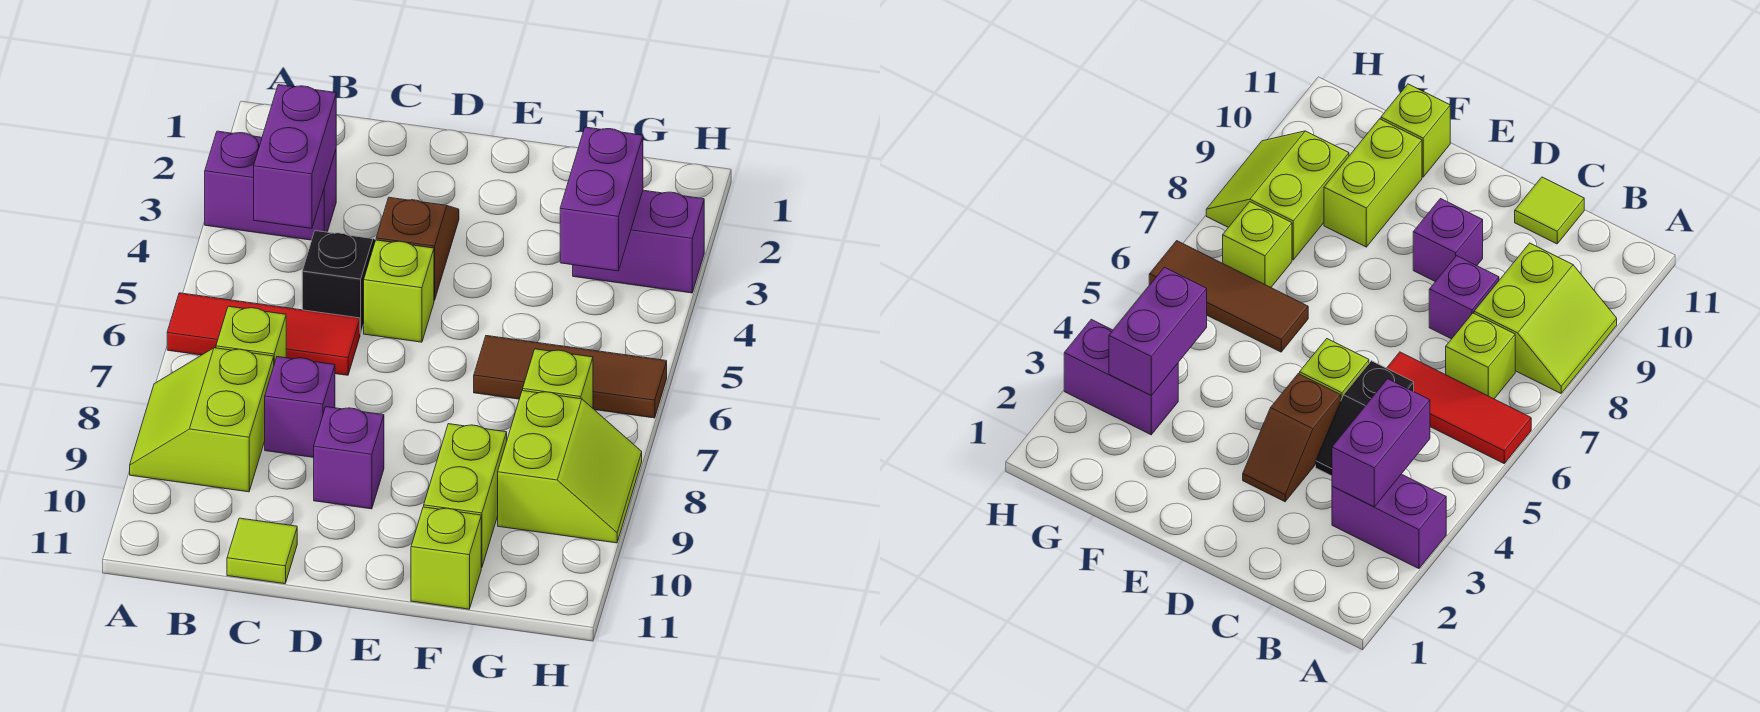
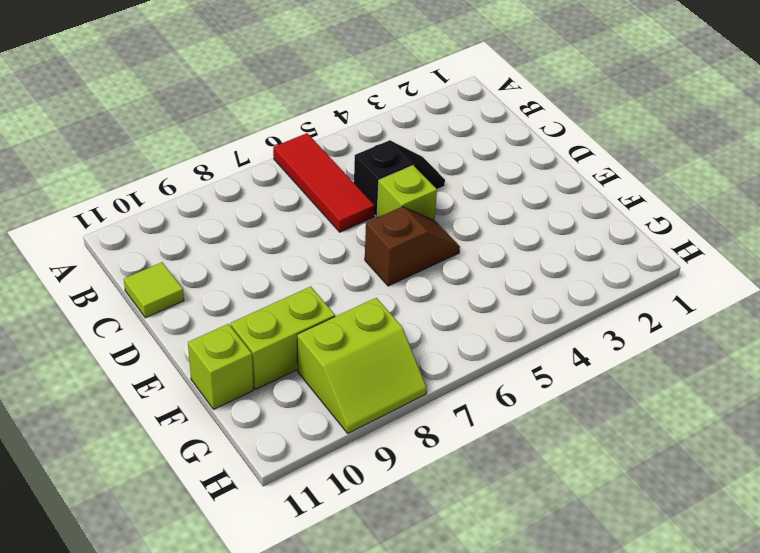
brown slope E5:E6 level 1 top 6 -> brown slope D3:D4 level 1 top 4
none -> purple brick A3:B3 level 1
none -> lime slope A8:B9 level 1 top B
none -> lime brick B7 level 1

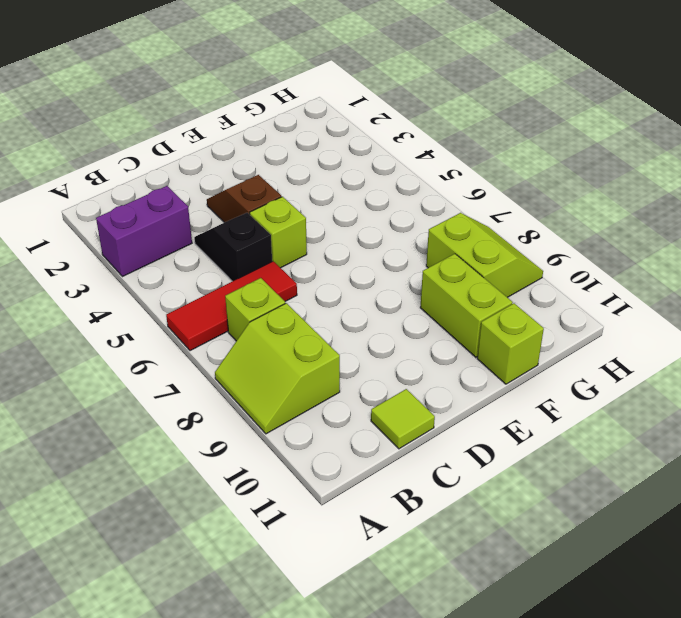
none -> purple brick C8 level 1
none -> purple brick D9 level 1
none -> brown tile F6:H6 level 1

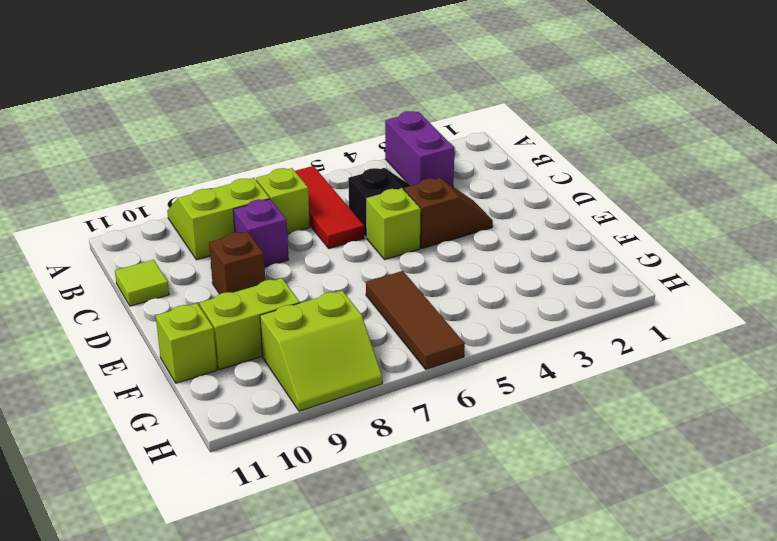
brown brick D9 level 1 -> purple brick D9 level 1
none -> purple brick G3:H3 level 1
none -> lime brick G7 level 1
none -> purple brick B3:B4 level 2

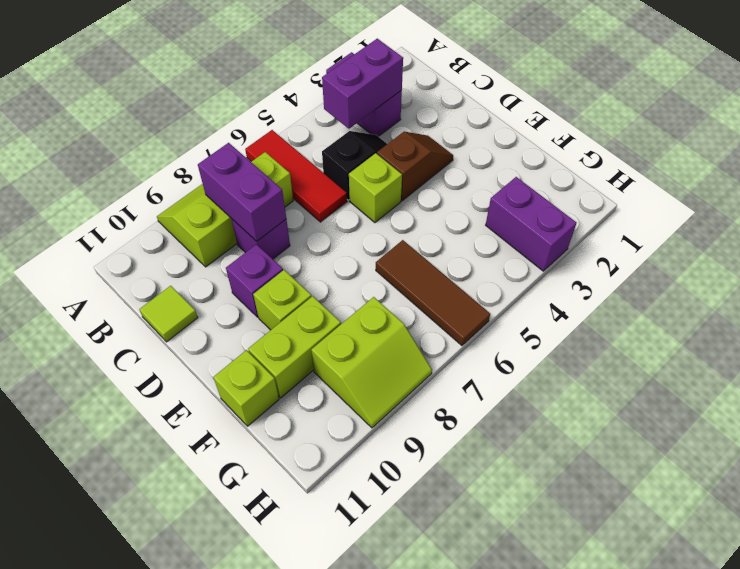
purple brick B8:C8 level 2 -> purple brick G3:G4 level 2
lime brick E9 level 1 -> lime brick G7 level 1

